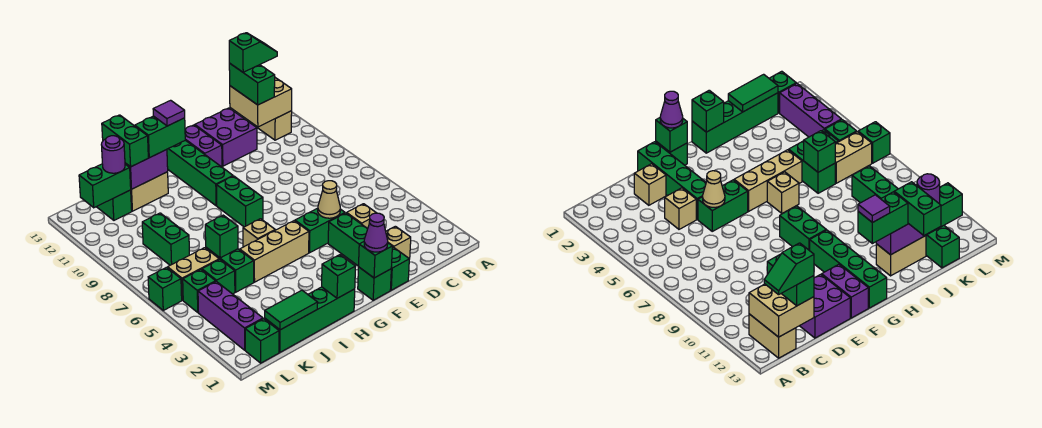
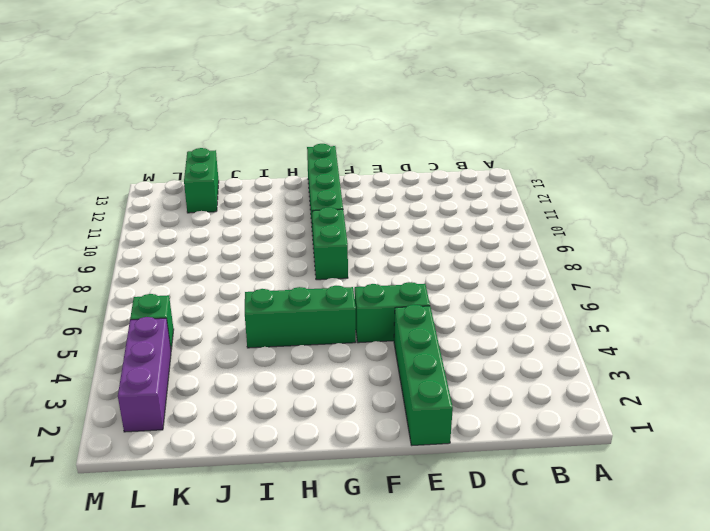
green brick G5:I5 level 1 -> tan brick G5:I5 level 1
none -> tan brick B12:B13 level 1
none -> tan brick D2 level 1
none -> tan brick D4 level 1
none -> purple brick D12:E13 level 1

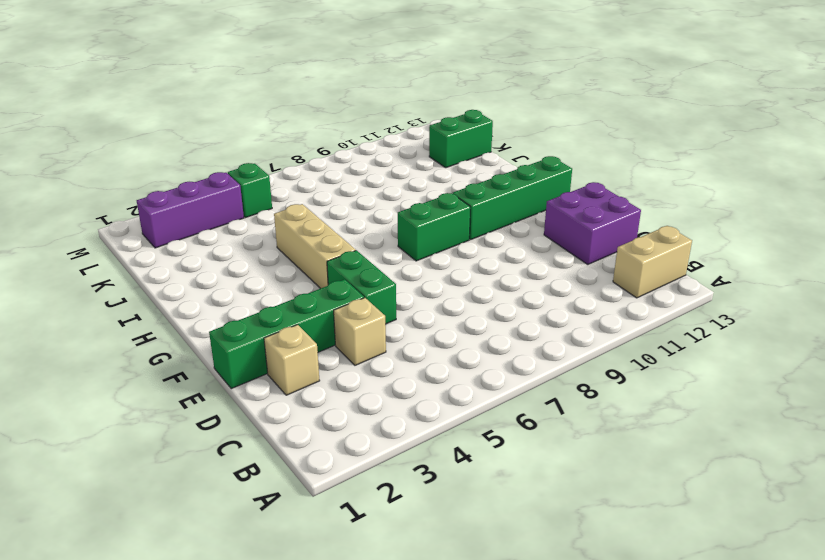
none -> green brick F1 level 1
none -> purple brick F12:F13 level 1
none -> green brick H1:K1 level 1
none -> tan brick H6 level 1

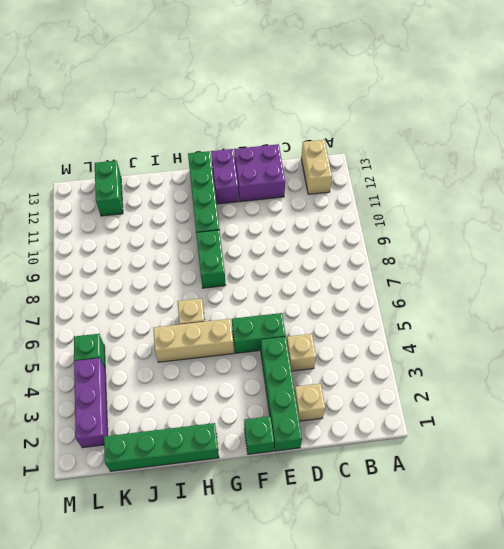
none -> tan brick I12:J12 level 1
none -> green brick J5:J6 level 1
none -> green brick K5 level 1
none -> tan brick K6:L6 level 1

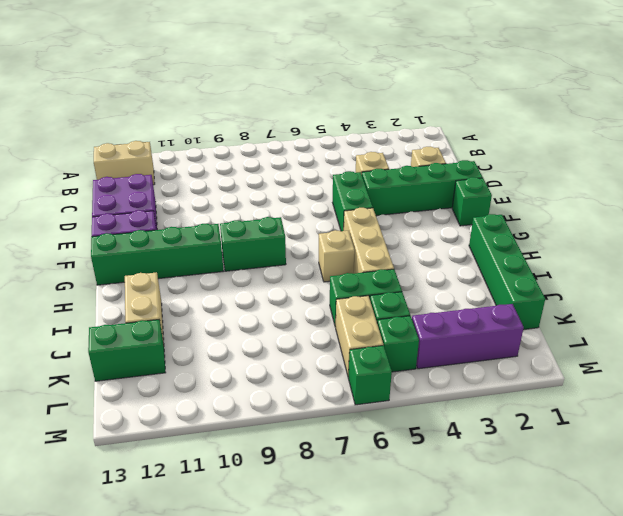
none -> green brick K8:K9 level 1
none -> green brick L1 level 1
none -> tan brick B12:C13 level 2
none -> tan cone E5 level 2

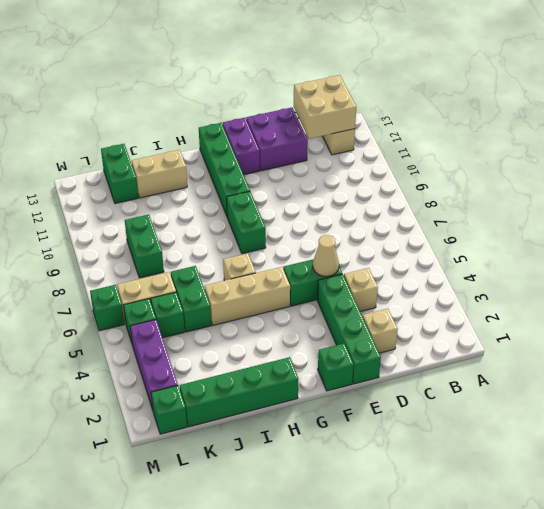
none -> green brick F1 level 2
none -> green brick H1 level 2
none -> purple brick I12:J12 level 2
none -> green tile J1:K1 level 2

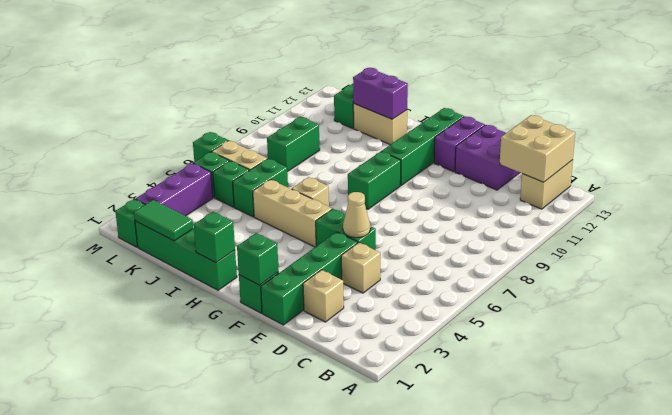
none -> green brick J6 level 2
none -> green brick K12:L12 level 2
none -> green brick C12:C13 level 3
none -> purple cone F1 level 3

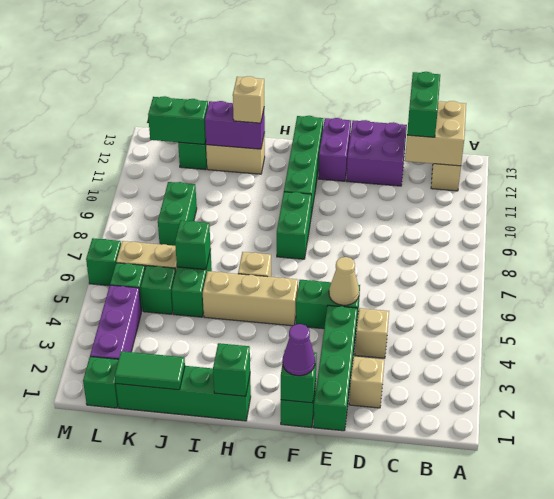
tan brick I12 level 3 -> green brick H12:I12 level 3
none -> green brick J12:J13 level 3
none -> purple round brick K12 level 3
none -> green slope B13:C13 level 4 top C
none -> purple tile H12 level 4

